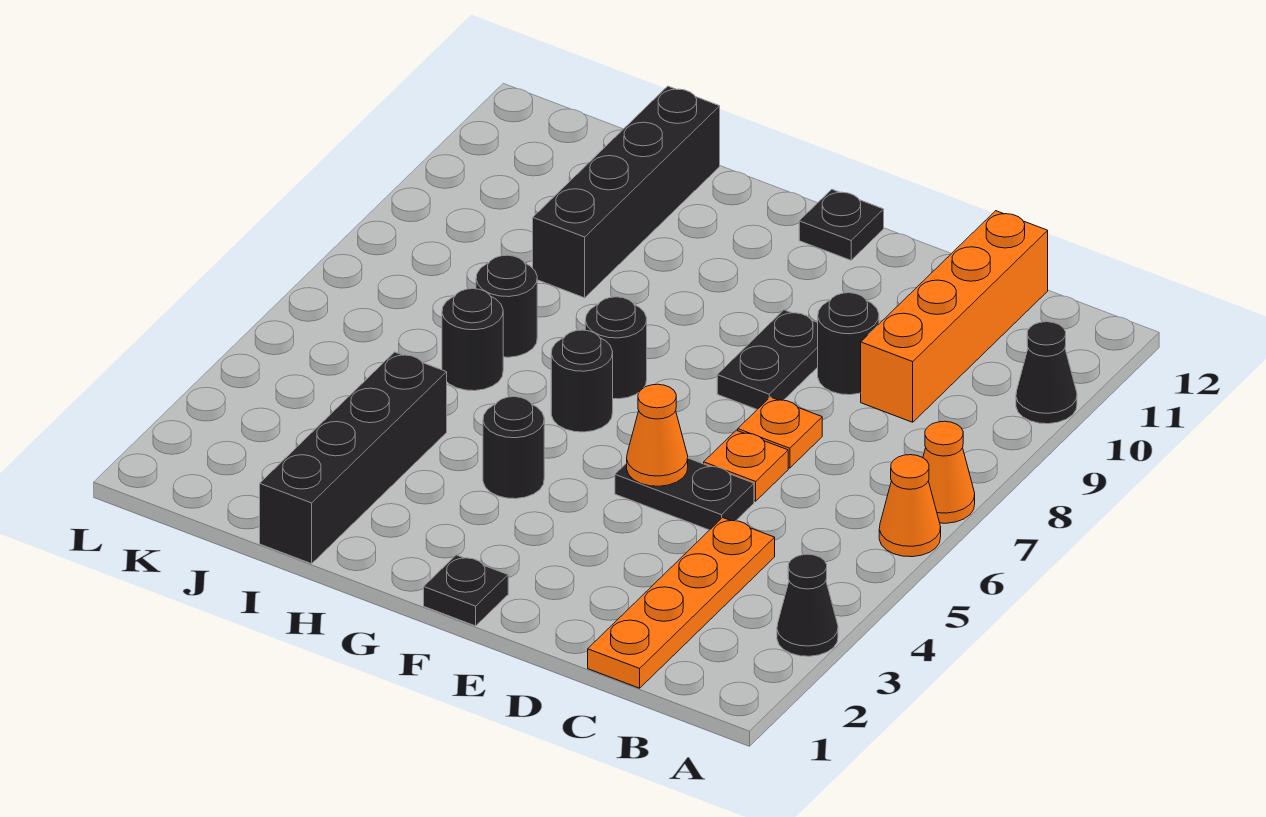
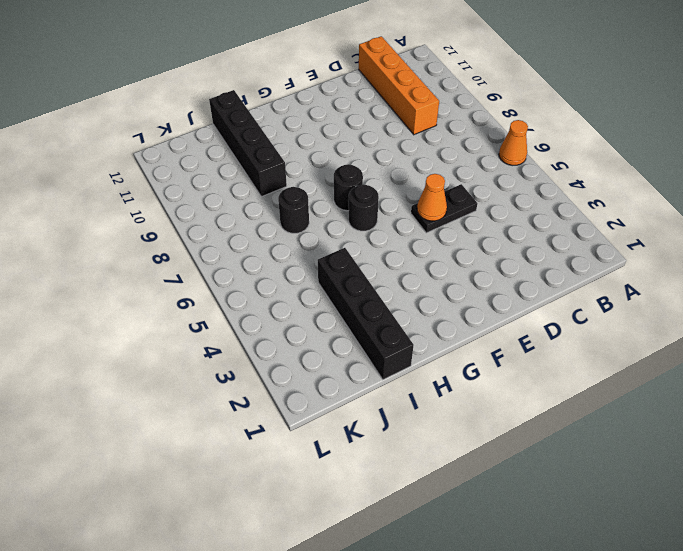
none -> black cone A3 level 1
none -> orange cone A7 level 1
none -> black cone A10 level 1

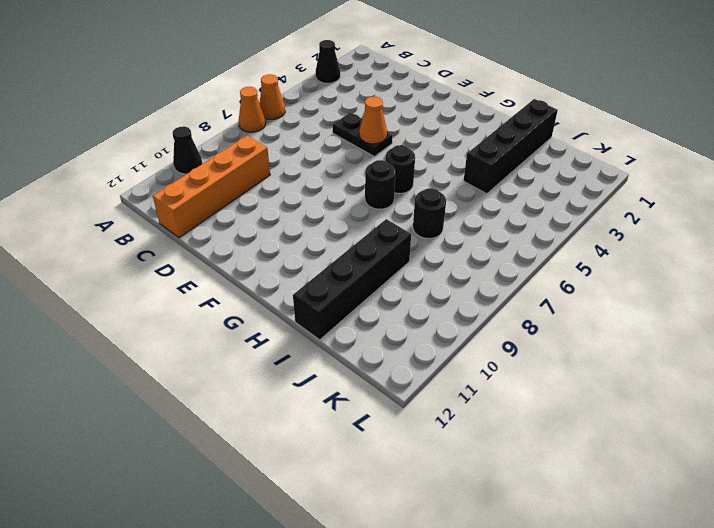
none -> orange plate C1:C4 level 1
none -> orange plate D6 level 1
none -> orange plate D7 level 1

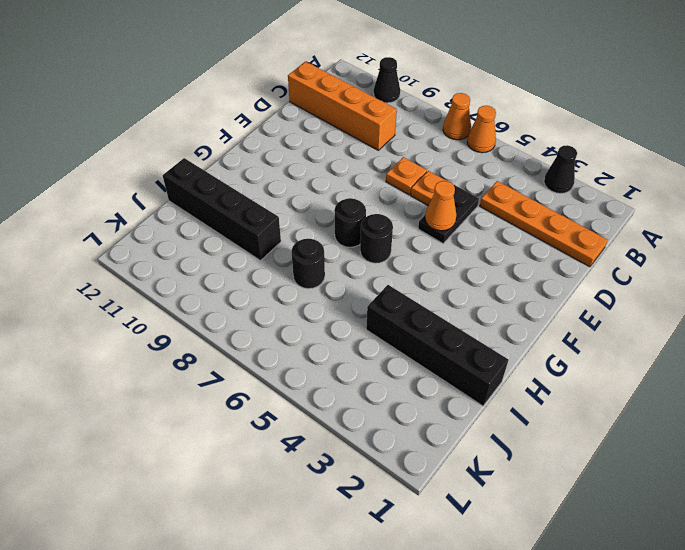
none -> black round brick D9 level 1
none -> black plate E8:E9 level 1
none -> black plate F1 level 1

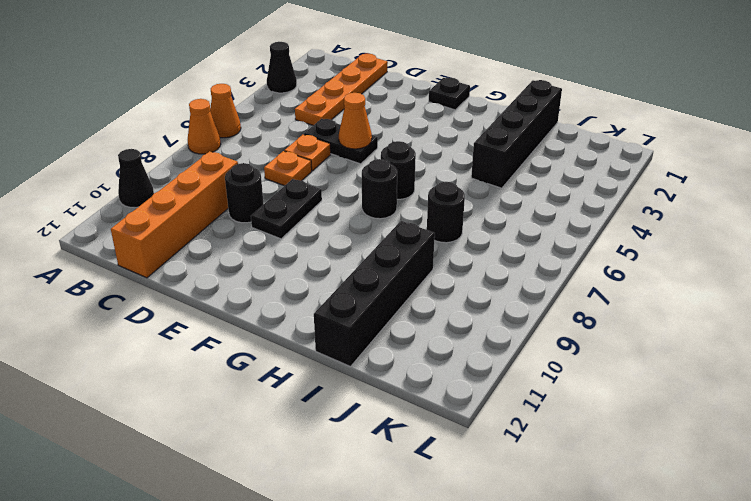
none -> black plate F12 level 1
none -> black round brick G4 level 1
none -> black round brick I6 level 1

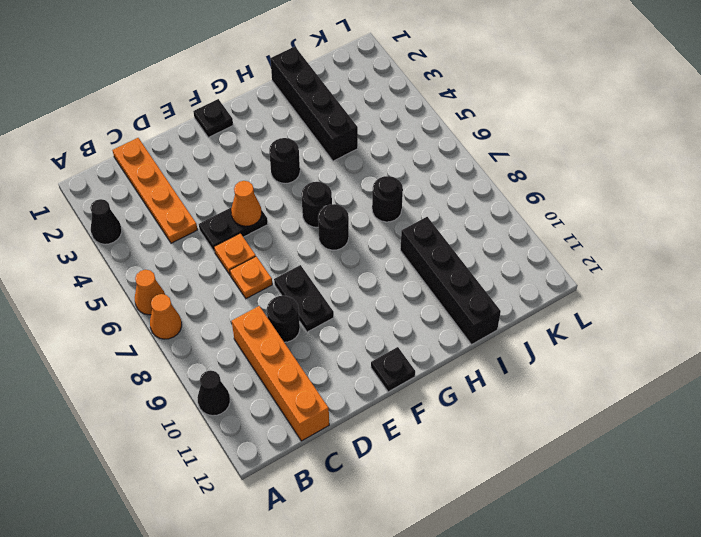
none -> black round brick I6 level 1

